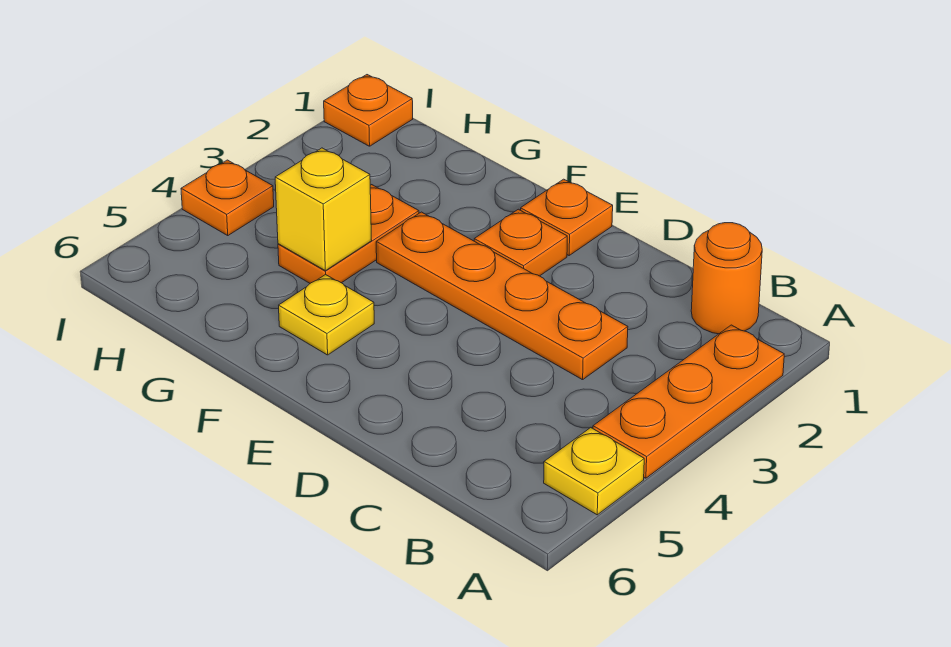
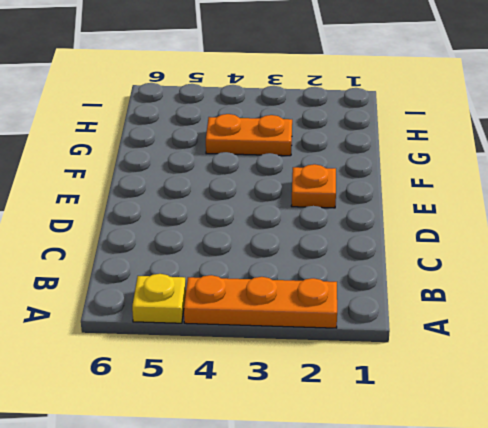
none -> orange round brick B1 level 1
none -> orange plate C3:F3 level 1

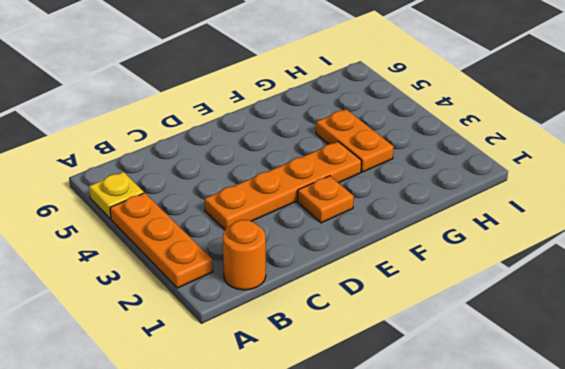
none -> orange plate E1 level 1
none -> yellow plate F5 level 1

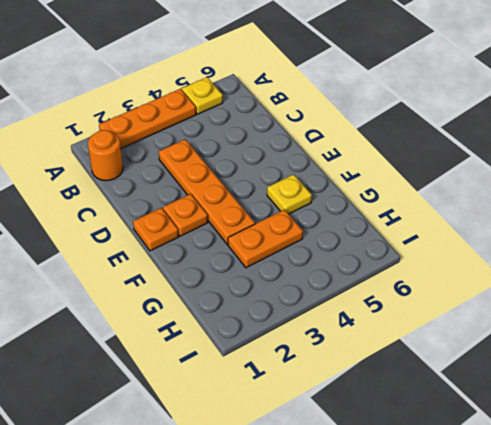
none -> orange plate I1 level 1
none -> orange plate I4 level 1

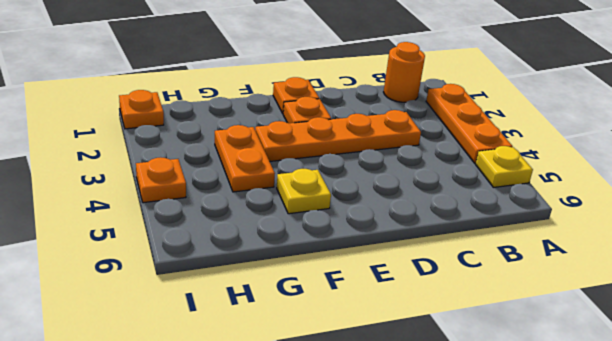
none -> yellow brick G4 level 2

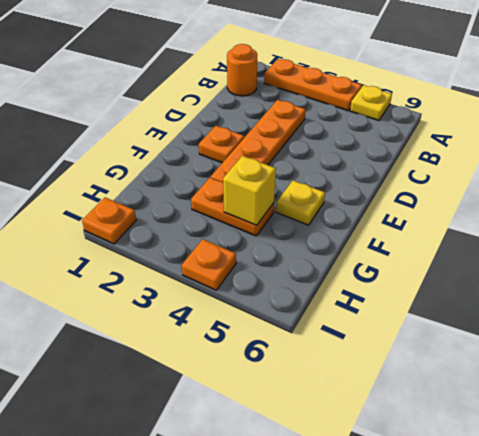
none -> orange plate E1 level 1

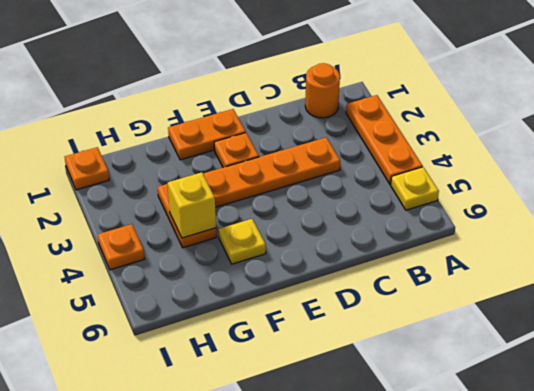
orange plate E1:F1 level 1 -> orange plate E1 level 1

